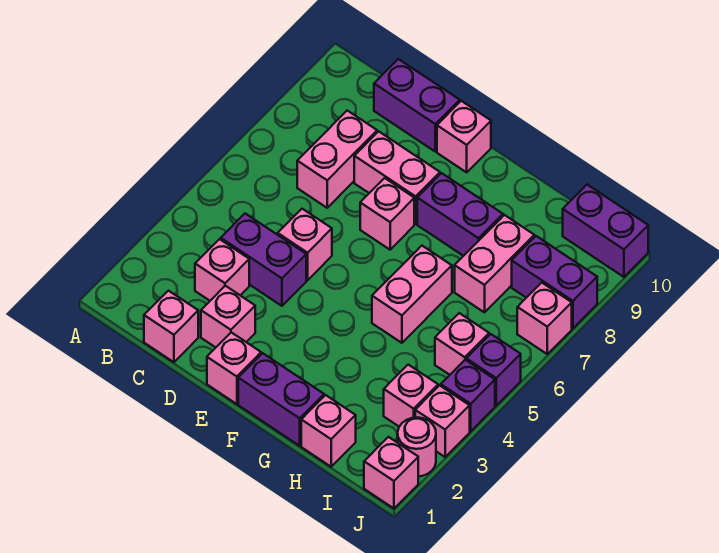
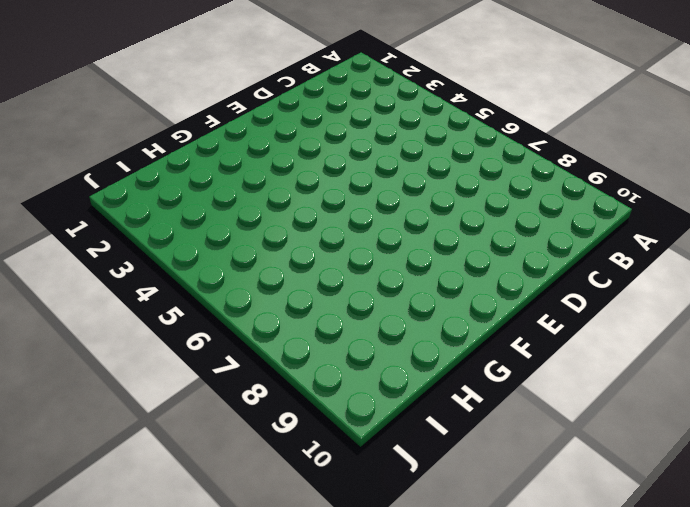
none -> pink brick C1 level 1
none -> pink brick C3 level 1
none -> purple brick C4:D4 level 1

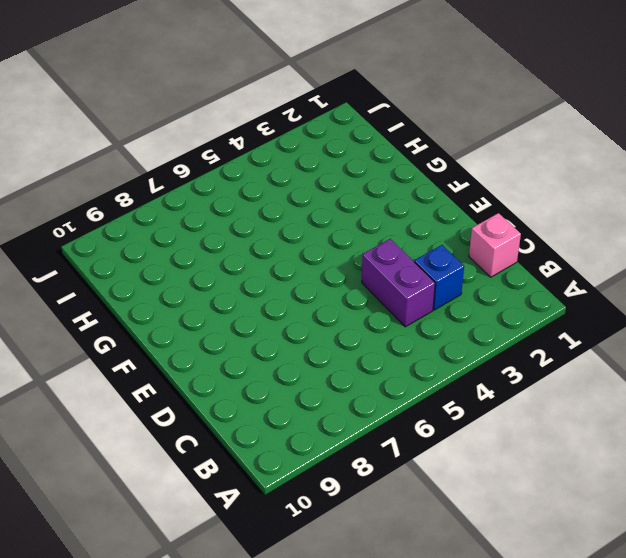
blue brick C3 level 1 -> pink brick C3 level 1
none -> pink brick C7:C8 level 1
none -> purple brick C10:D10 level 1
none -> pink brick D2 level 1

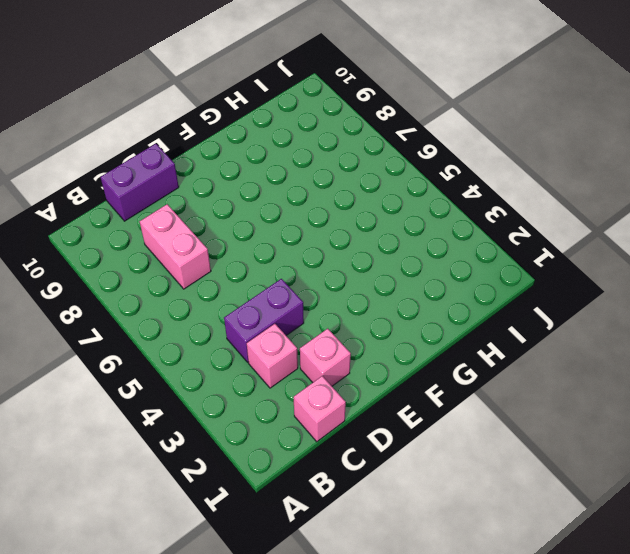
none -> pink brick D5 level 1
none -> pink brick D8:E8 level 1
none -> pink brick E1 level 1

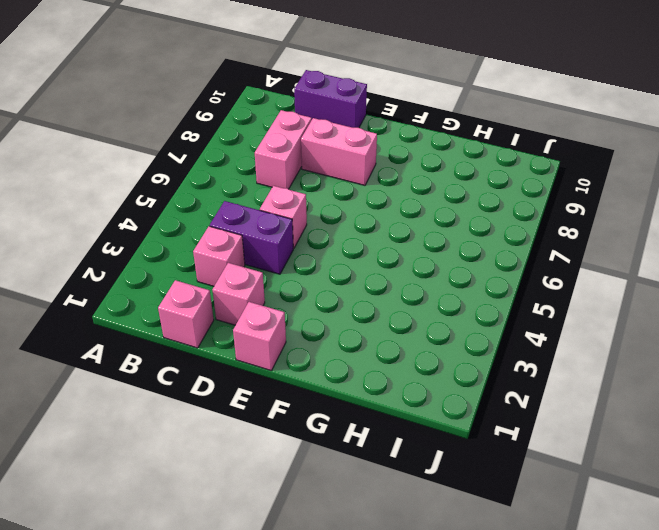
none -> pink brick E7 level 1
none -> pink brick E10 level 1
none -> purple brick F1:G1 level 1

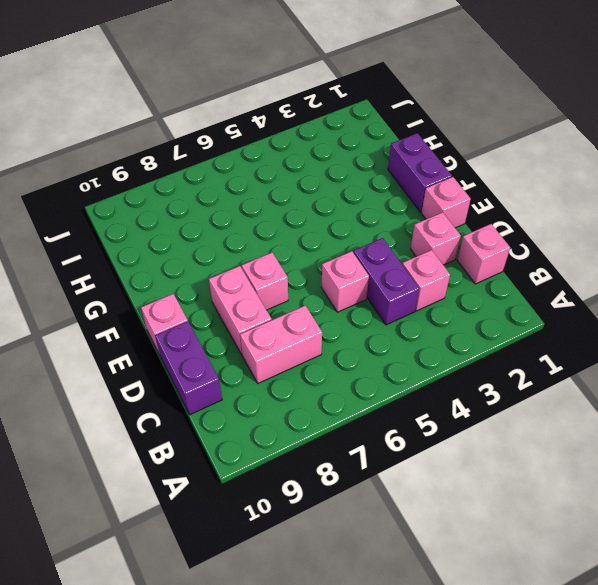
none -> purple brick F8:G8 level 1
none -> pink brick G5:G6 level 1
none -> pink brick H1 level 1

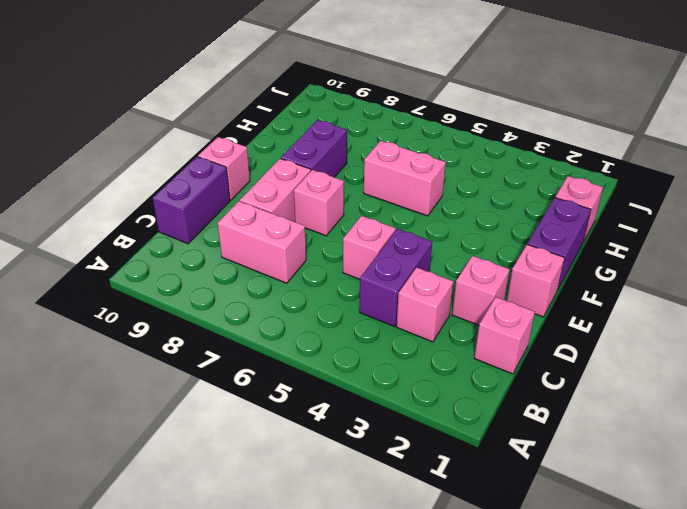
none -> pink brick H7:H8 level 1
none -> pink brick I3 level 1
none -> pink brick I5 level 1

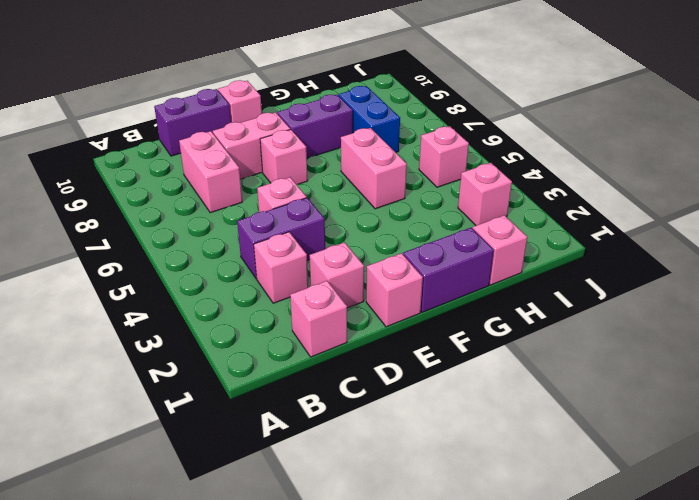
blue brick H7:H8 level 1 -> pink brick H7:H8 level 1
none -> purple brick I8:J8 level 1
none -> purple brick I10:J10 level 1
none -> pink brick J1 level 1

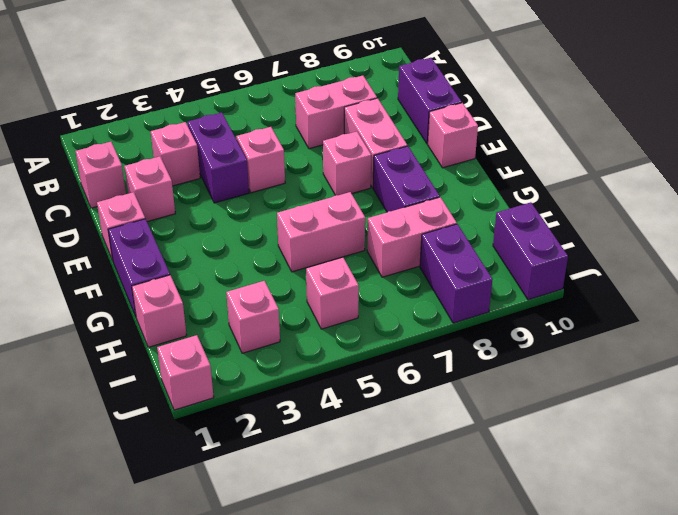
none -> pink round brick J2 level 1
none -> pink brick J3 level 1
none -> purple brick J4 level 1

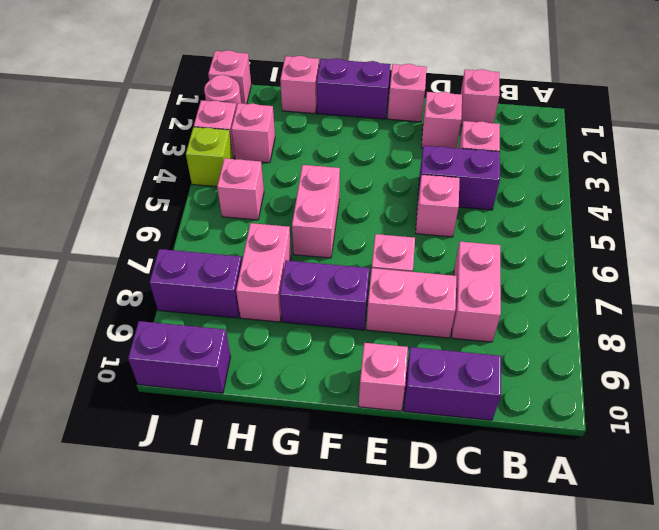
lime brick J4 level 1 -> purple brick J4 level 1
none -> purple brick J5 level 1
none -> pink brick J7 level 1

